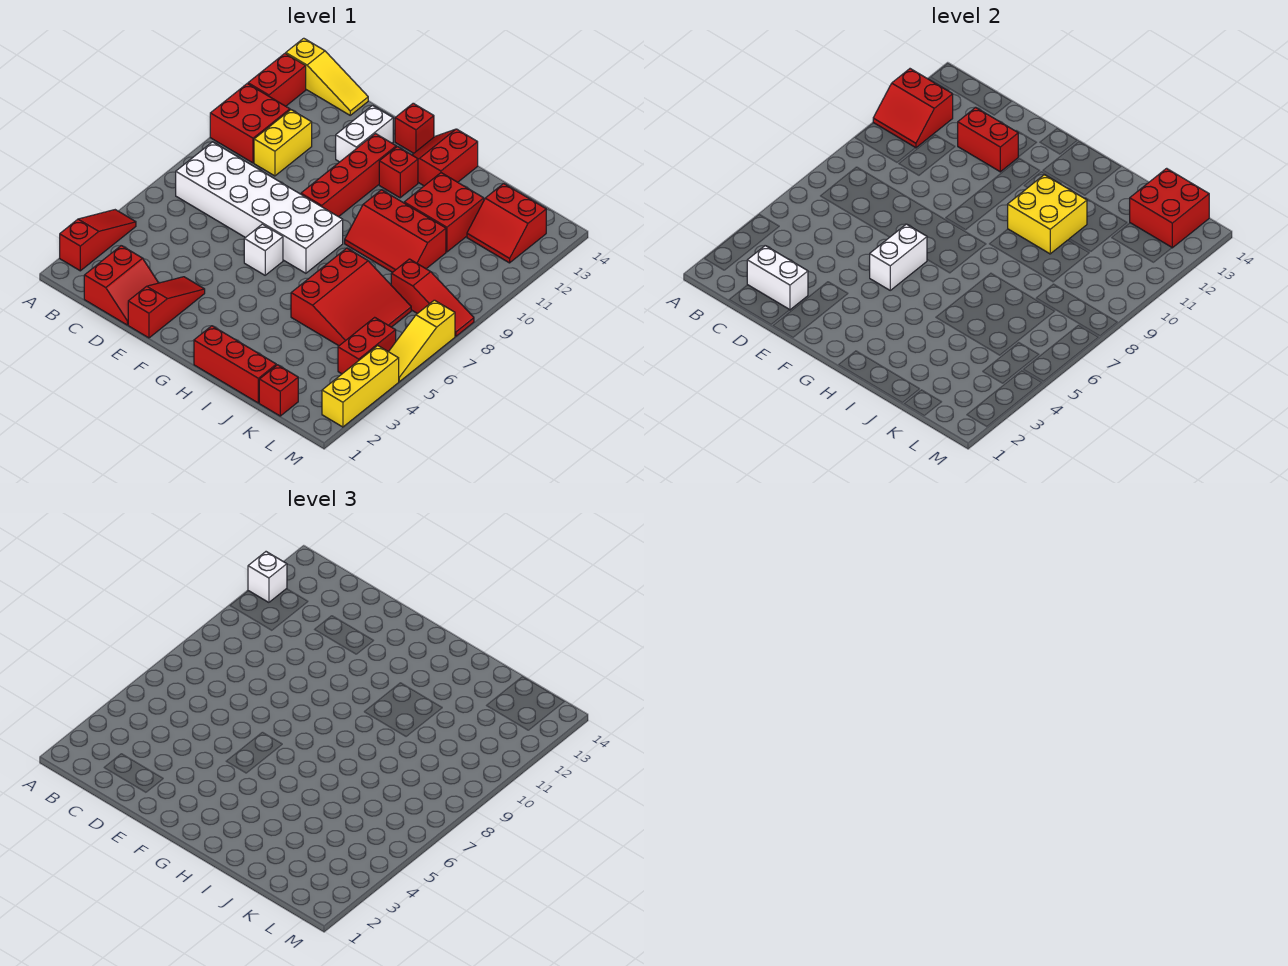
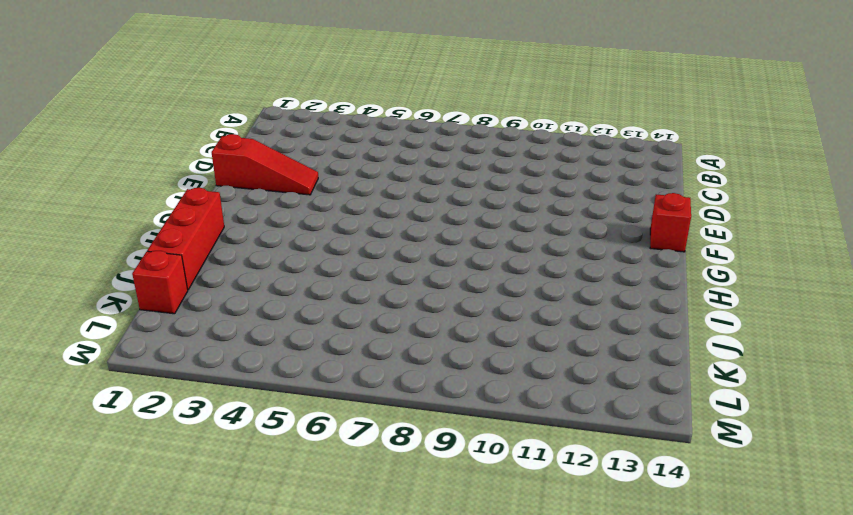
none -> red slope A2:A4 level 1 top 2
none -> red brick A10:B11 level 1
none -> red brick A12:A13 level 1
none -> yellow slope A14:C14 level 1 top A

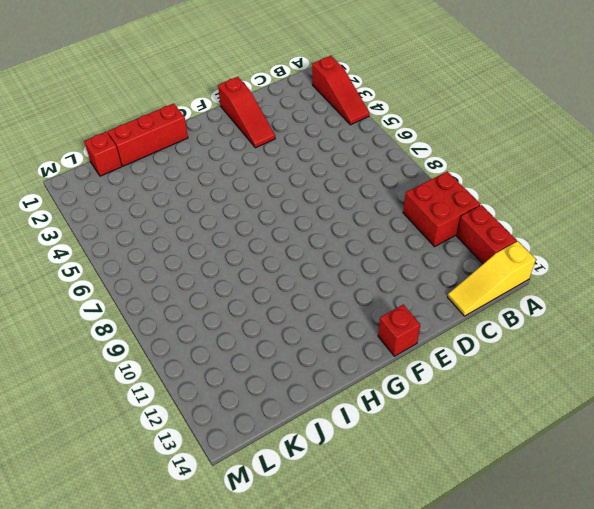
none -> white brick B7:G8 level 1
none -> red slope C1:D2 level 1 top C
none -> yellow brick C10:C11 level 1
none -> white brick E12:E13 level 1

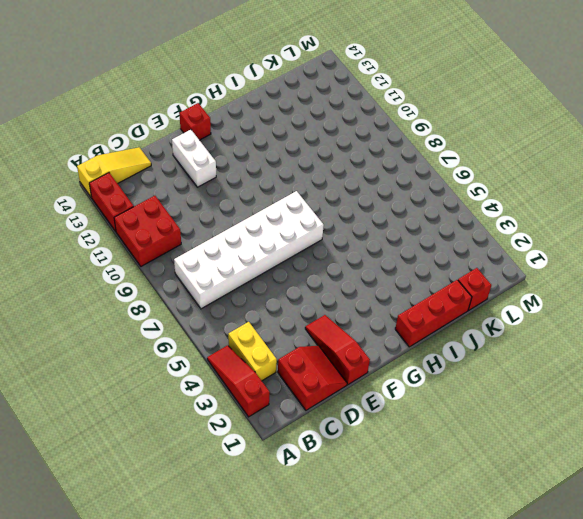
yellow brick B3:B4 level 1 -> yellow brick C10:C11 level 1
none -> white brick F6 level 1
none -> red brick F9:F12 level 1
none -> red brick G12 level 1
none -> red slope G13:H14 level 1 top H

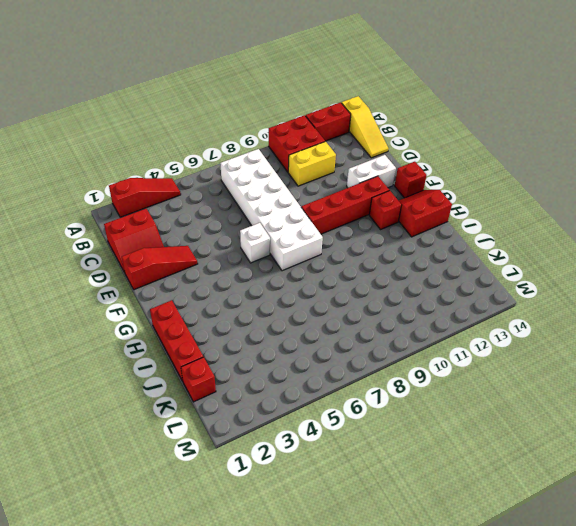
none -> red slope H9:J10 level 1 top 10
none -> red slope I5:K7 level 1 top I
none -> red brick I11:J12 level 1
none -> red slope K8:M8 level 1 top K

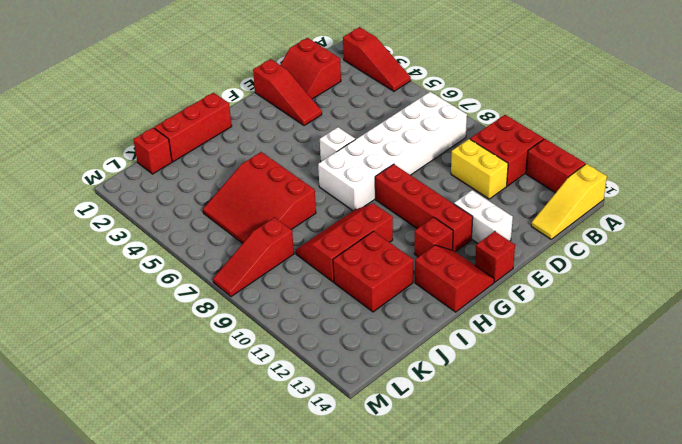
none -> red slope K12:L13 level 1 top 13
none -> red brick L4:L5 level 1
none -> yellow brick M2:M4 level 1
none -> yellow slope M5:M7 level 1 top 7

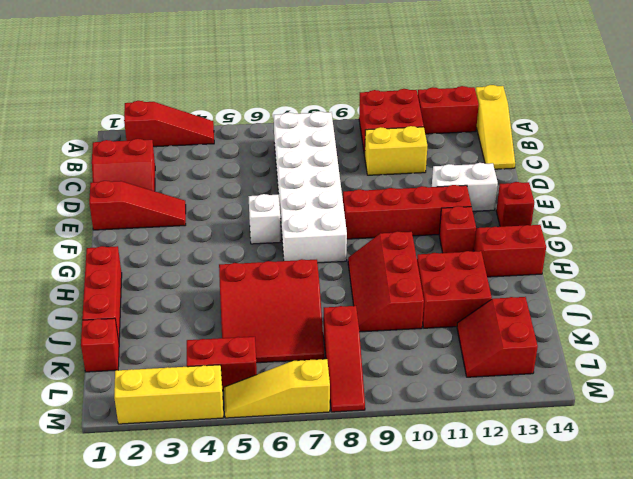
none -> red slope A11:B12 level 2 top 12
none -> white brick C2:D2 level 2
none -> red brick D12:E12 level 2
none -> white brick F5:F6 level 2

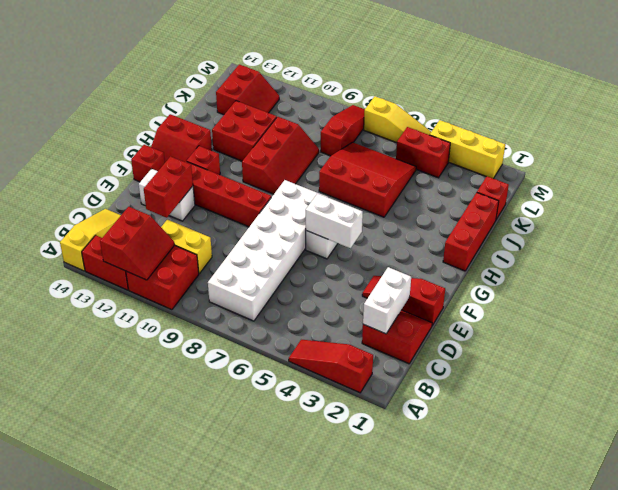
none -> yellow brick H10:I11 level 2
none -> red brick K13:L14 level 2
none -> white brick A12 level 3

